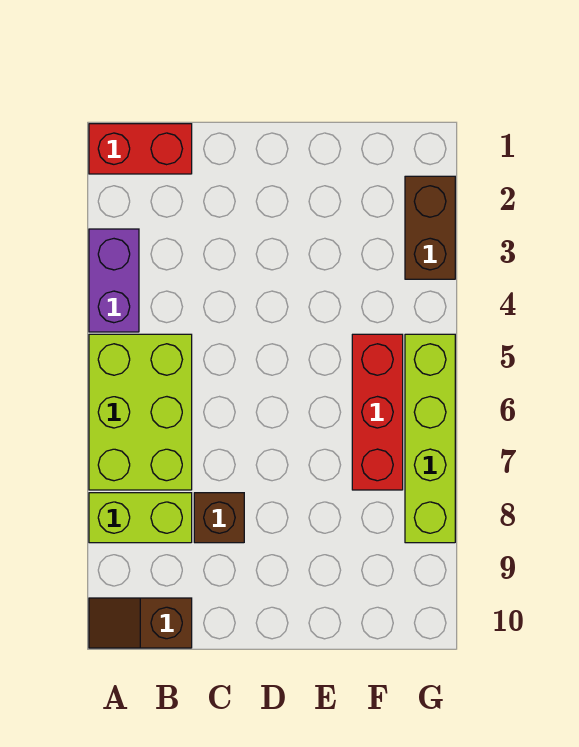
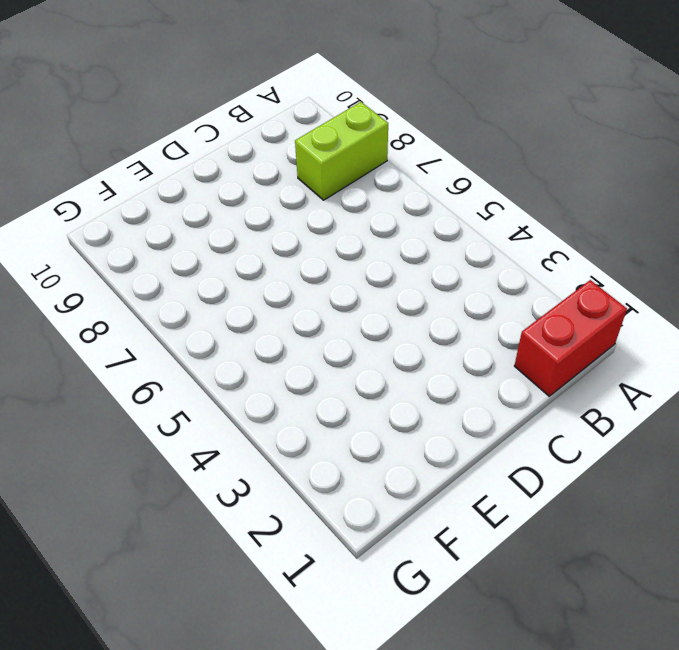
none -> purple brick A3:A4 level 1
none -> lime brick A5:B7 level 1

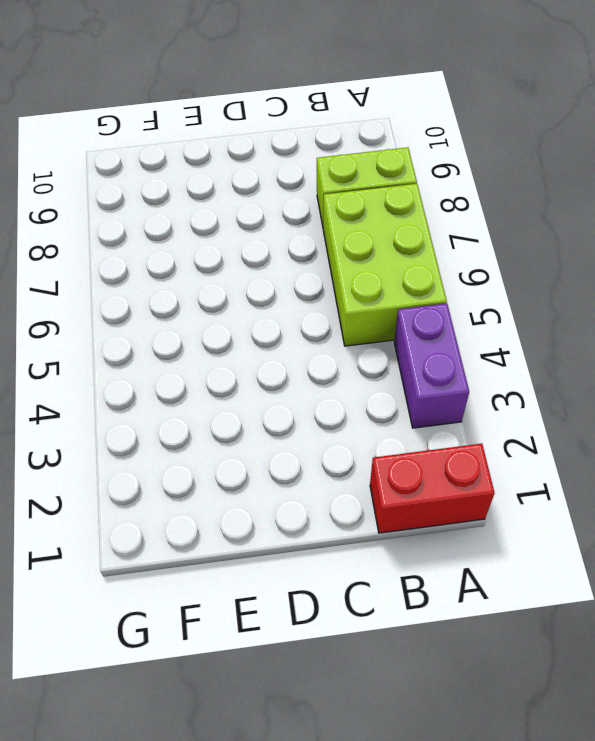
none -> brown slope A10:B10 level 1 top B
none -> brown brick C8 level 1

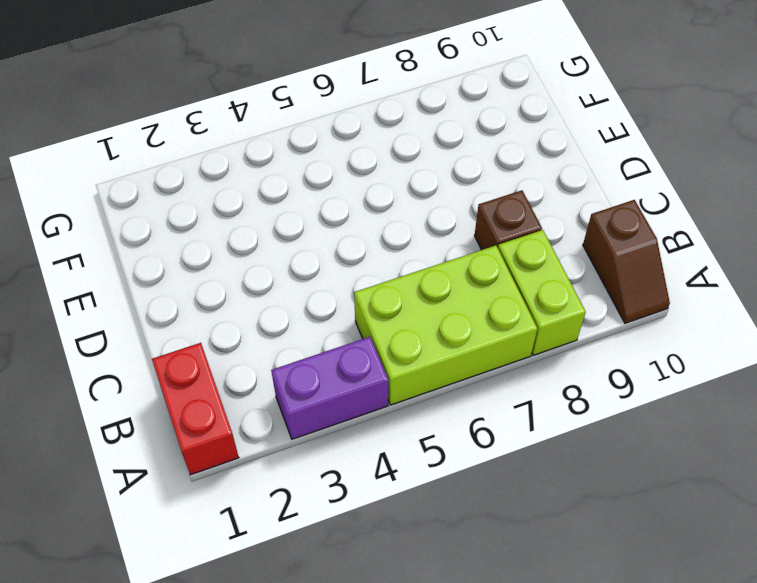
none -> red brick F5:F7 level 1
none -> brown brick G2:G3 level 1

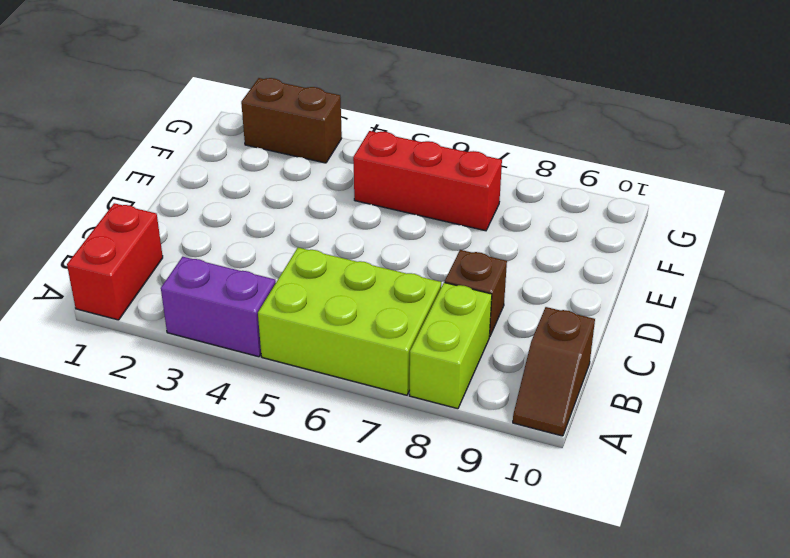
none -> lime brick G5:G8 level 1

